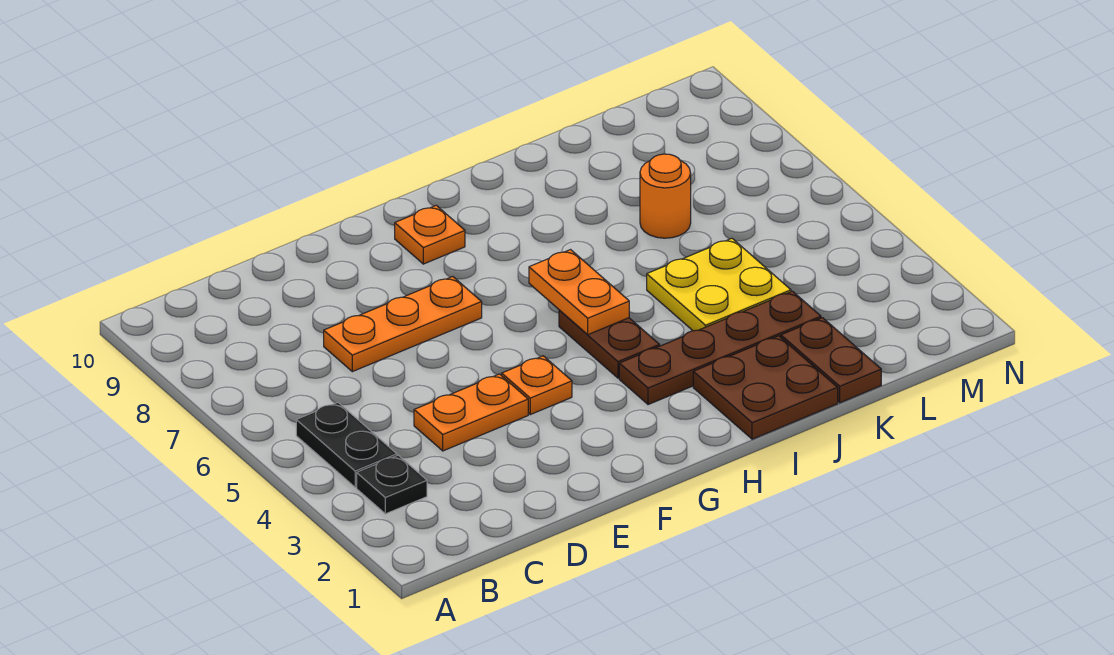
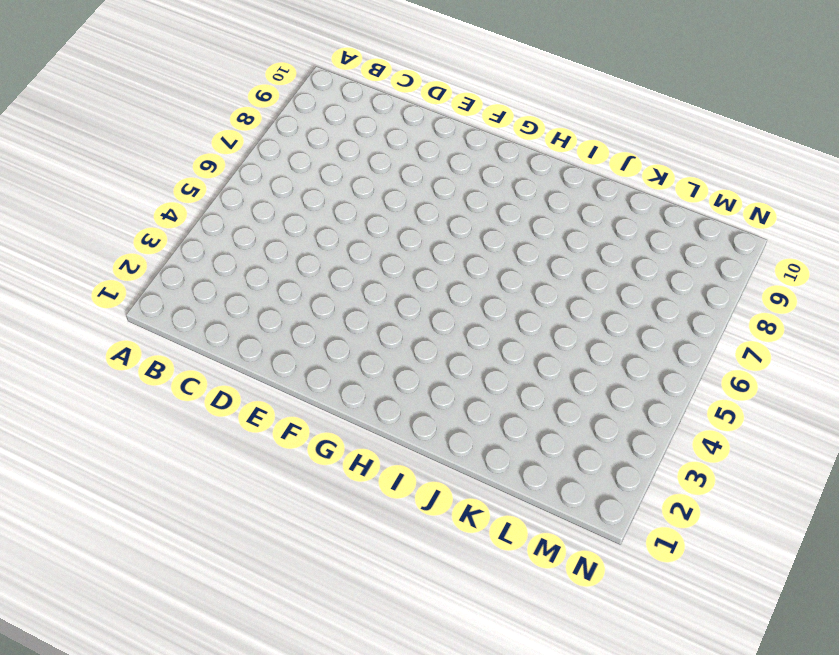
none -> black plate B3 level 1
none -> black plate B4:B5 level 1
none -> orange plate D4:E4 level 1

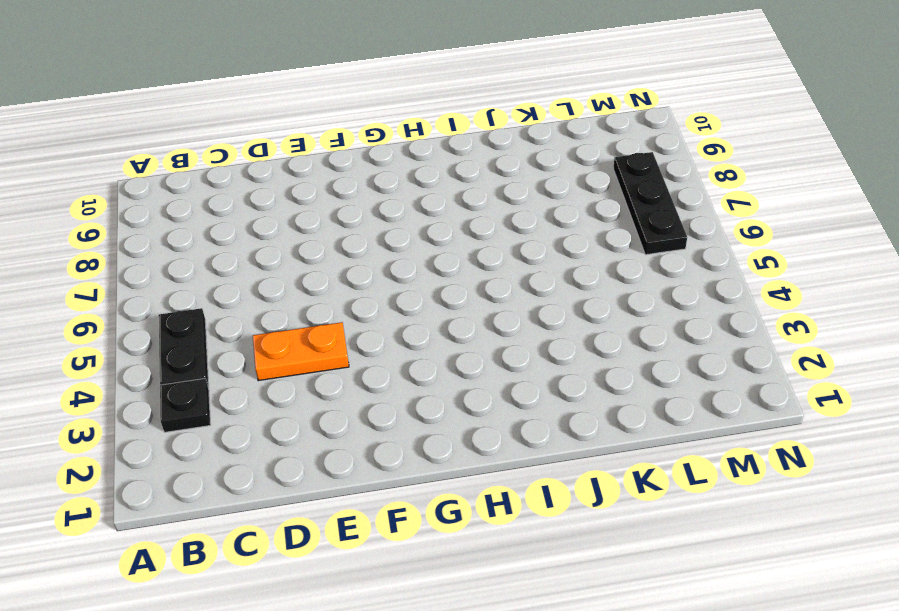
black plate M6:M8 level 1 -> none
none -> orange plate D7:F7 level 1
none -> orange plate F4 level 1
none -> orange plate G9 level 1

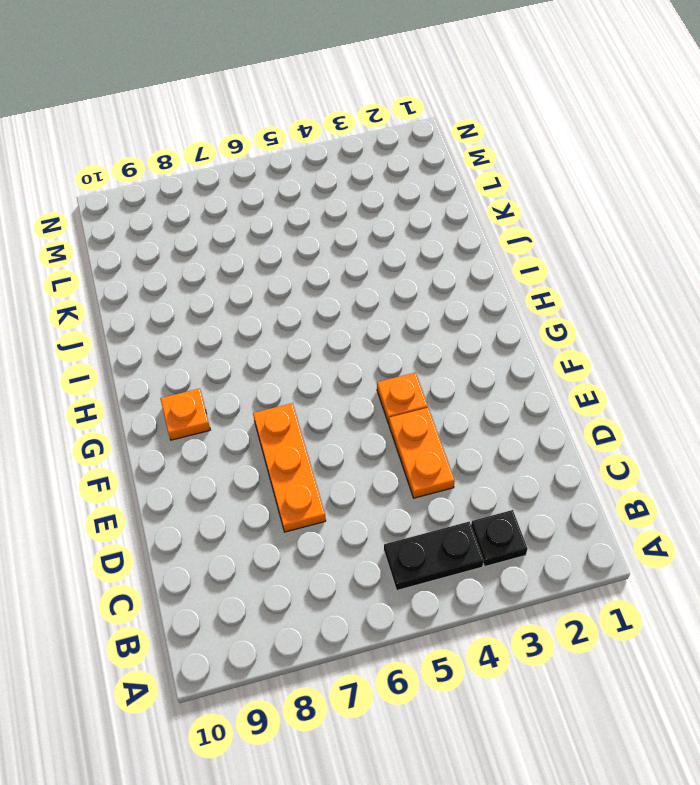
none -> brown plate H3:K3 level 1
none -> brown plate H4:H5 level 1
none -> brown plate I1:J2 level 1

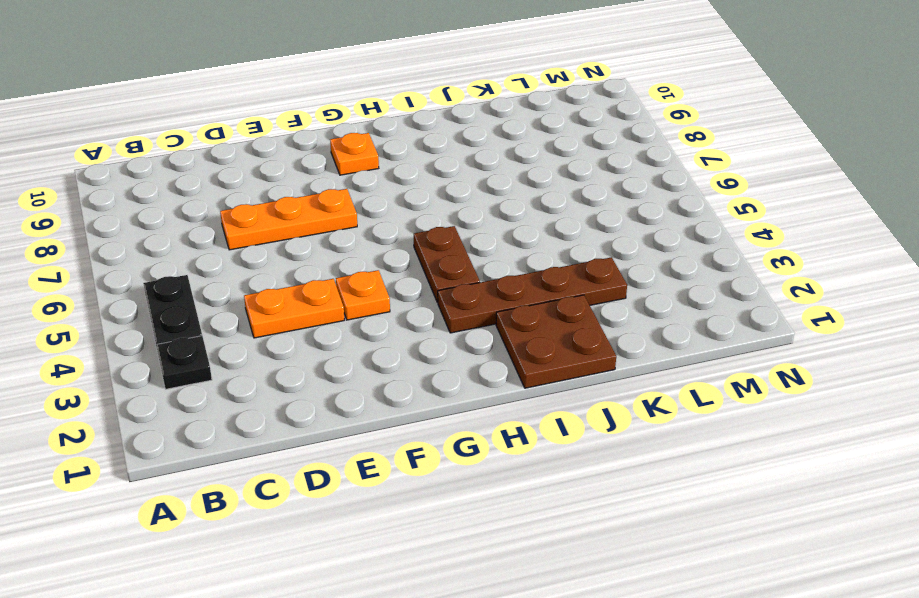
none -> yellow plate J4:K5 level 1
none -> brown plate K1:K2 level 1
none -> orange round brick K7 level 1

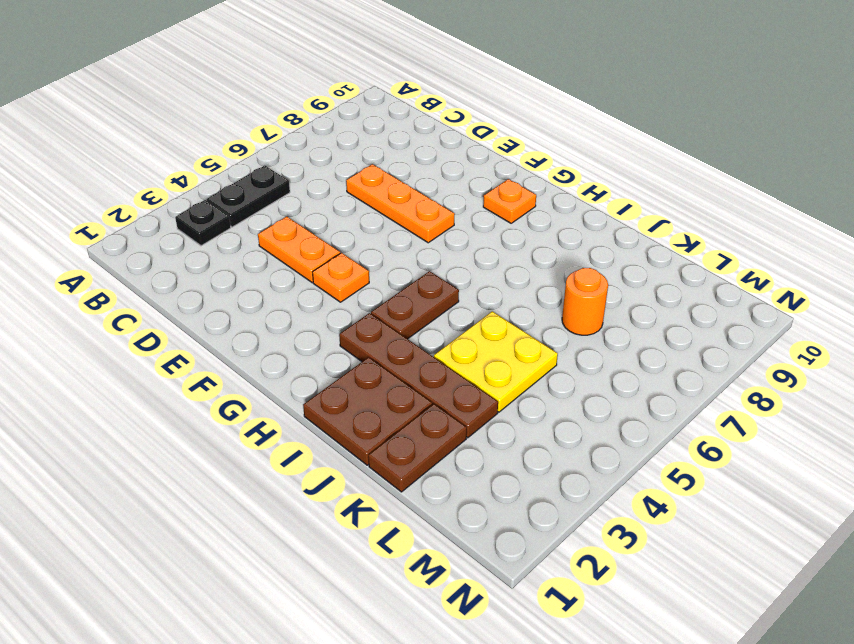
none -> orange plate H5:H6 level 2

